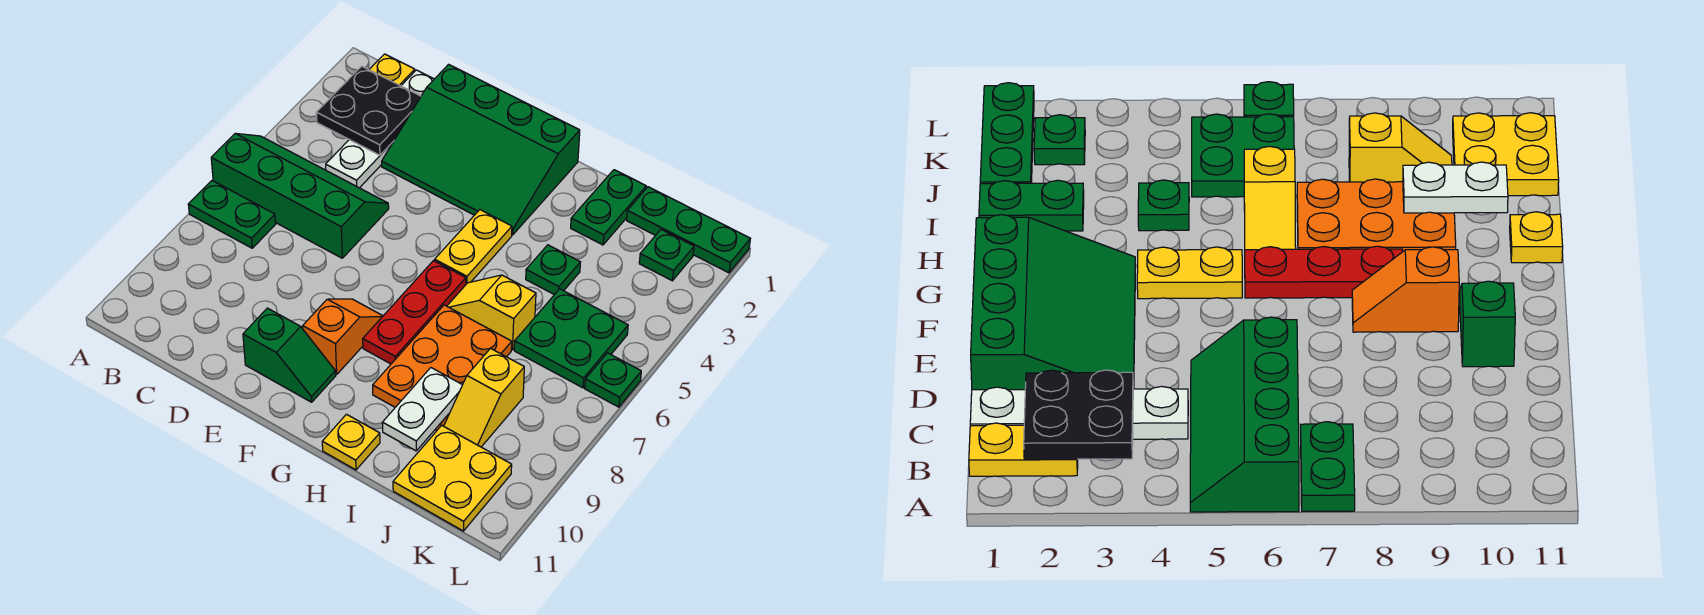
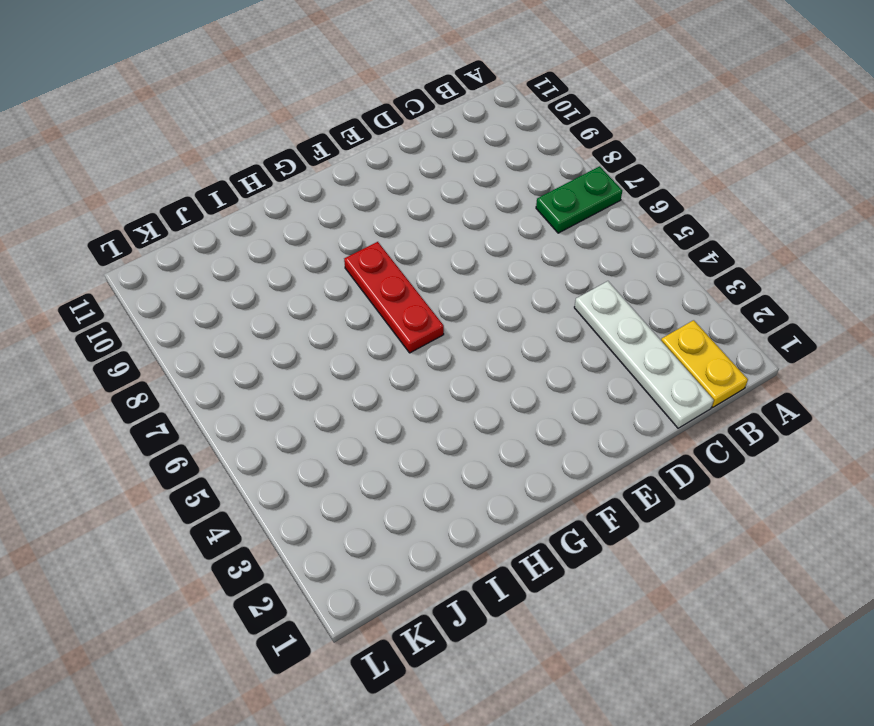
none -> green slope A5:D6 level 1 top 6
none -> green slope D1:G3 level 1 top 1
none -> green slope E10:F10 level 1 top E

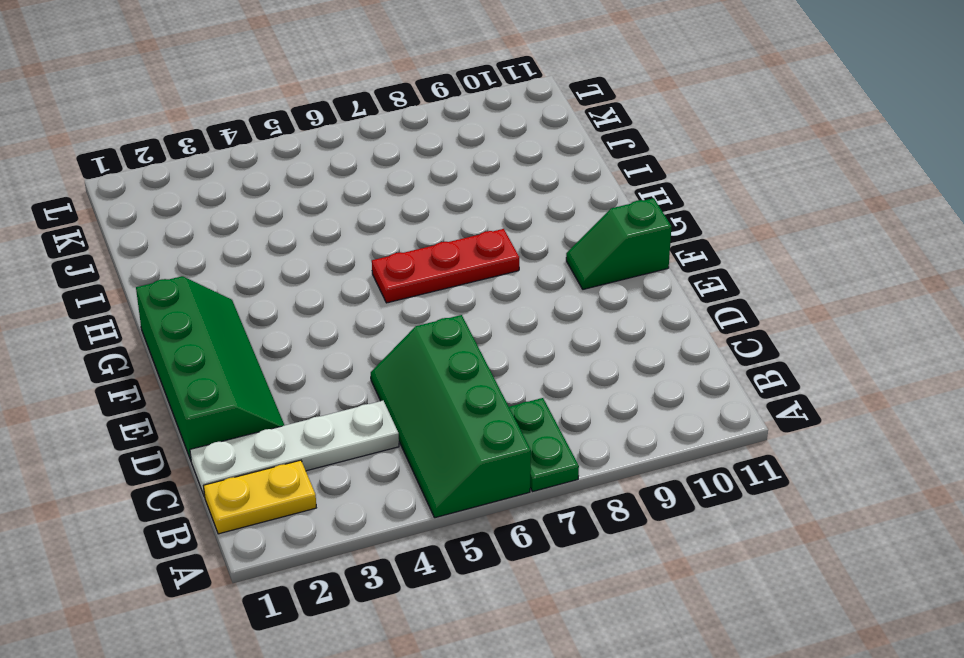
green slope D1:G2 level 1 top 1 -> green slope D1:G3 level 1 top 1
green slope F10:F11 level 1 top 11 -> green slope E10:F10 level 1 top E
none -> orange slope F8:F9 level 1 top 9
none -> yellow plate G4:G5 level 1
none -> yellow slope H6:I6 level 1 top I

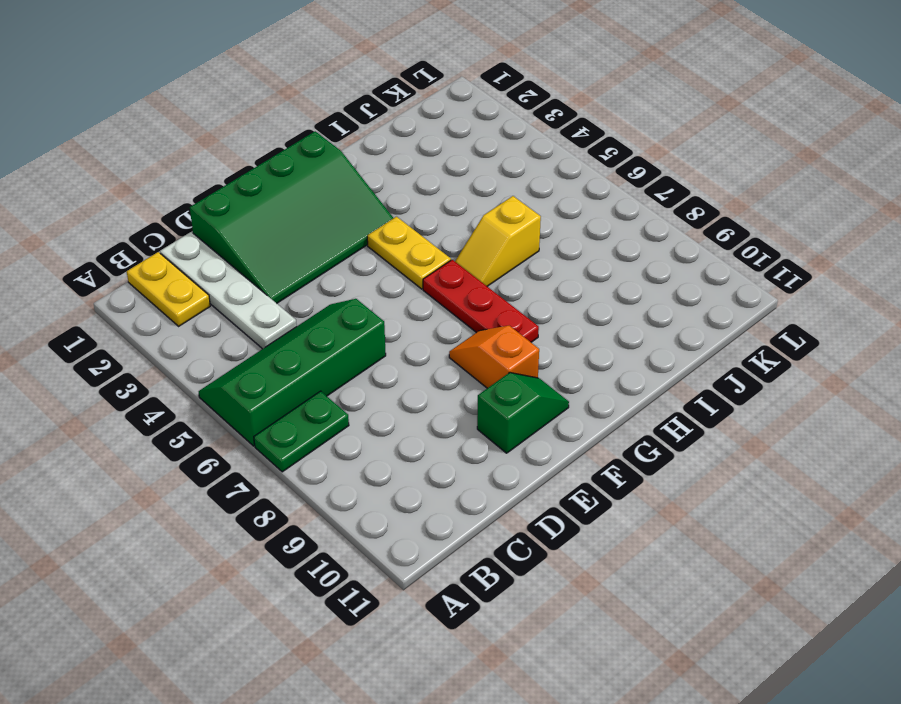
none -> orange plate H7:I9 level 1
none -> yellow plate H11 level 1
none -> green plate I1:I2 level 1

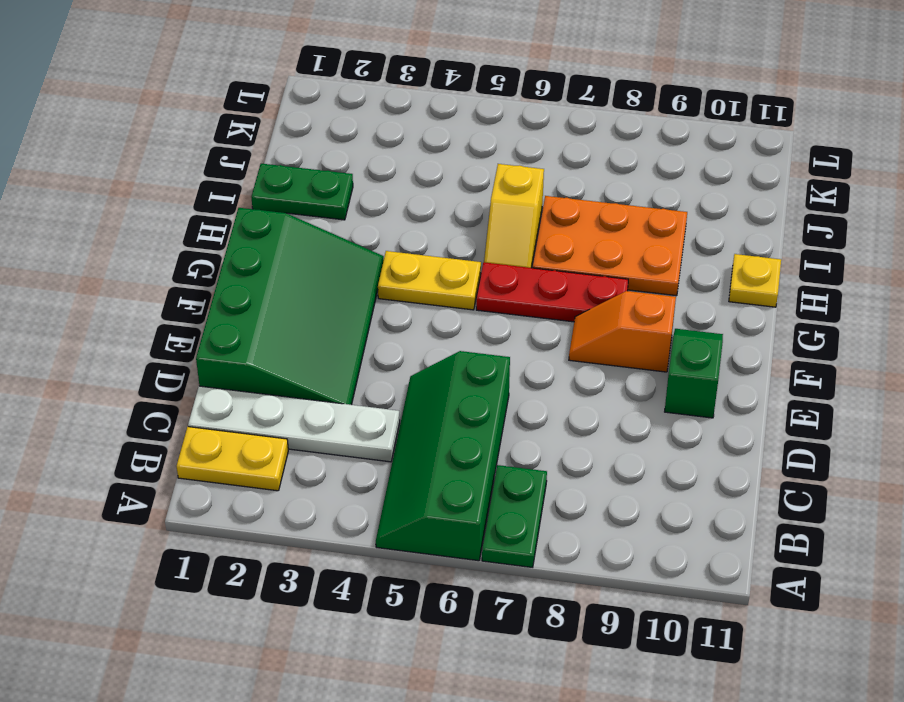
none -> green plate I4 level 1
none -> green plate J1:L1 level 1
none -> green plate J5:K6 level 1

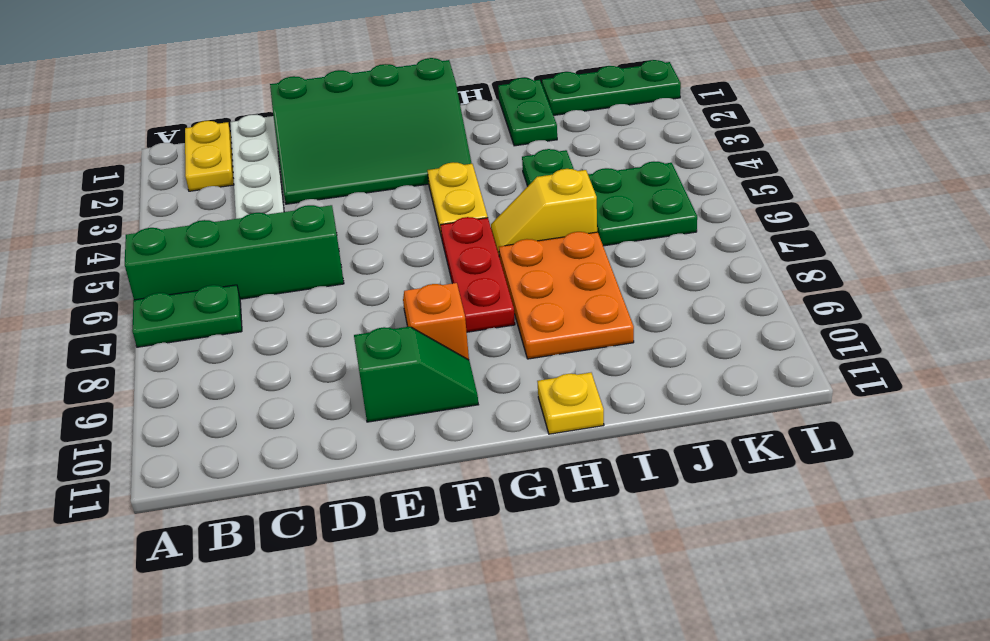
none -> yellow slope J8:J9 level 1 top 8
none -> yellow plate J10:K11 level 1
none -> green plate K2 level 1

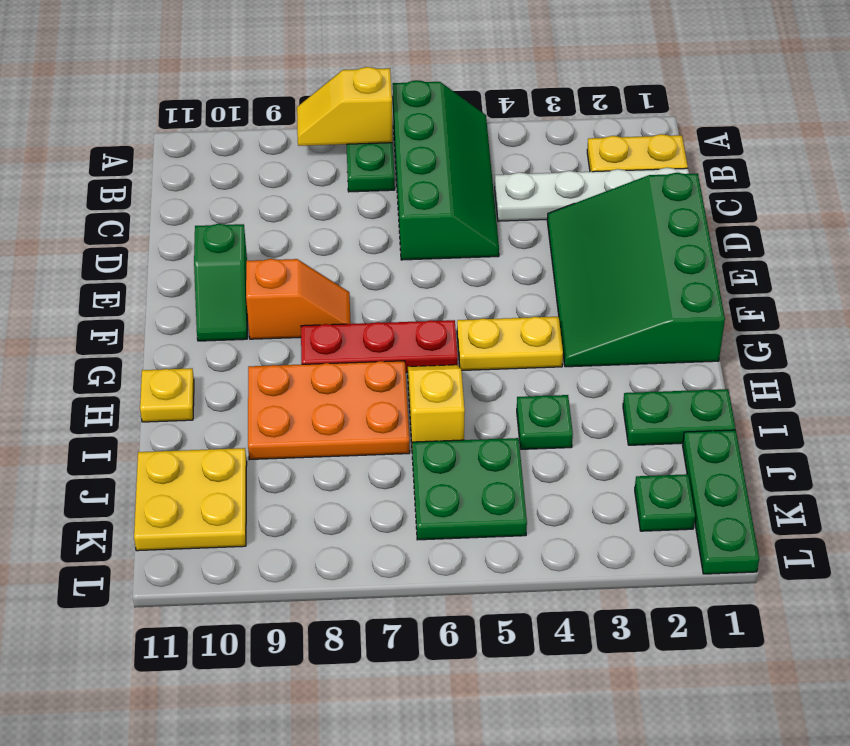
yellow slope A7:A8 level 2 top 7 -> yellow slope J8:J9 level 1 top 8
none -> green plate L6 level 1
none -> black plate B2:C3 level 2
none -> white plate I9:I10 level 2

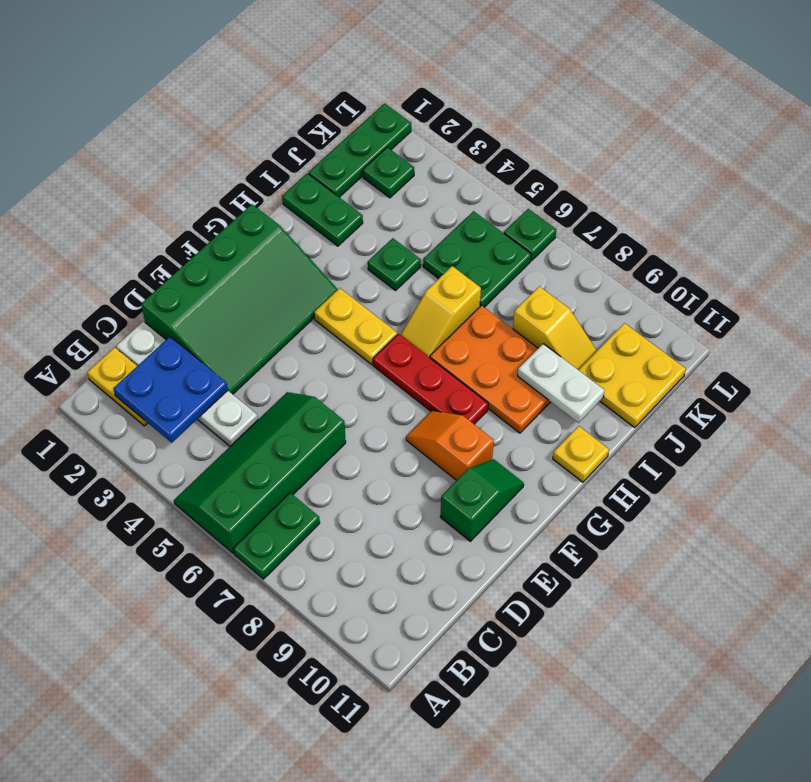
blue plate B2:C3 level 2 -> black plate B2:C3 level 2

